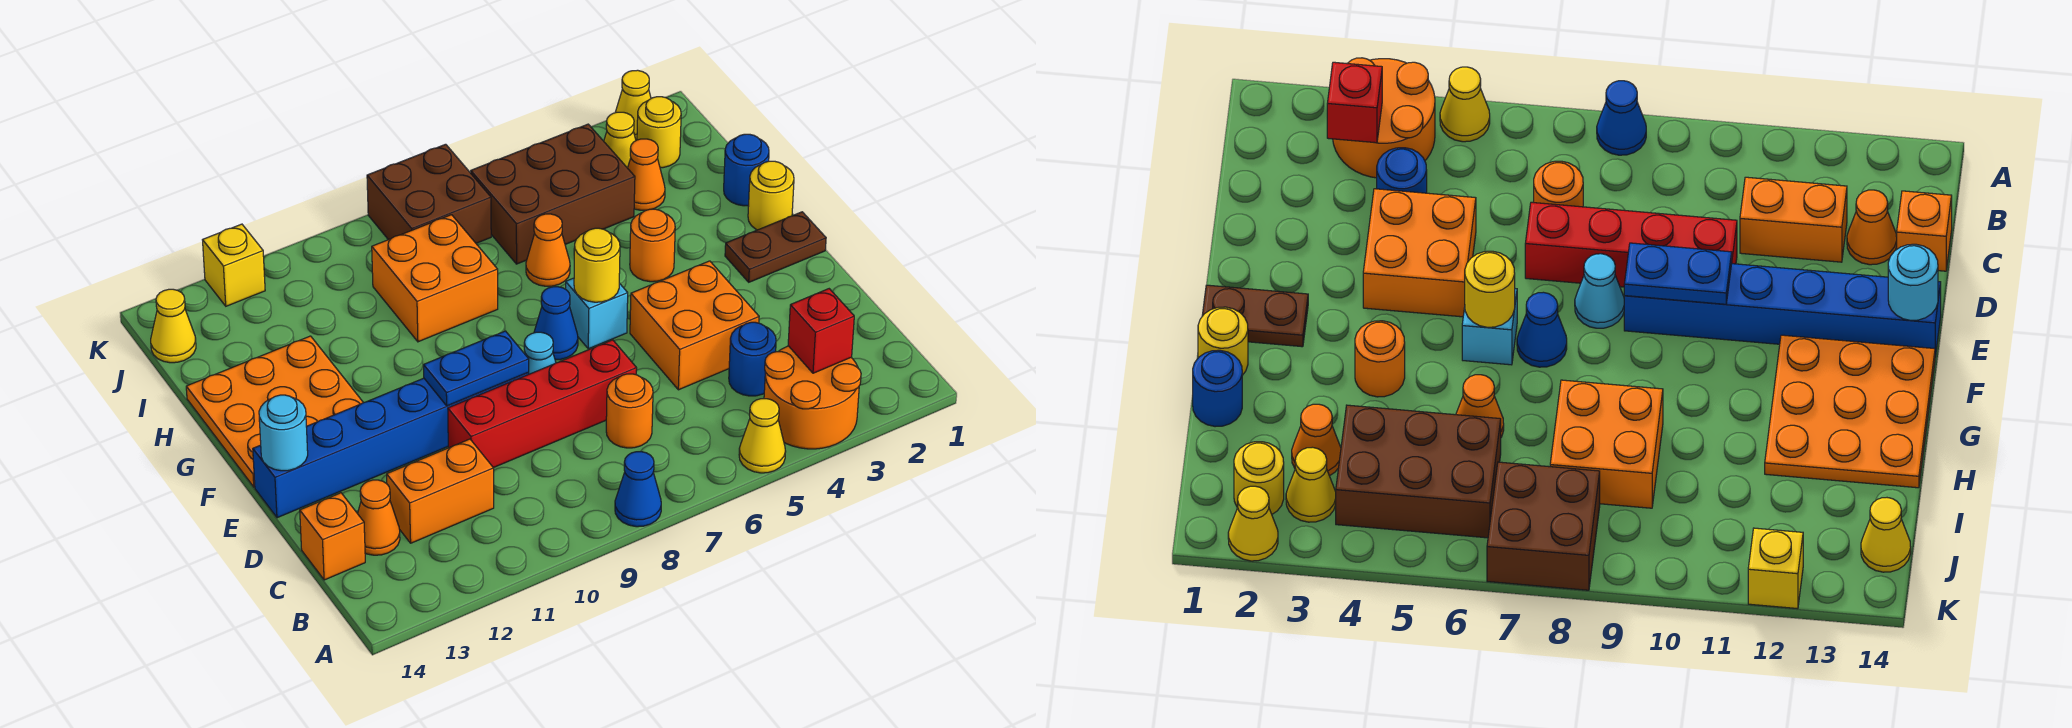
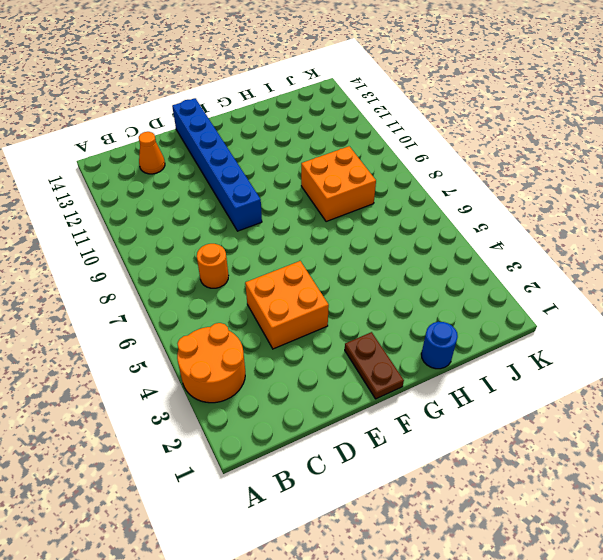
none -> yellow cone A5 level 1
none -> blue cone A8 level 1
none -> blue round brick C4 level 1
none -> orange brick C11:C12 level 1

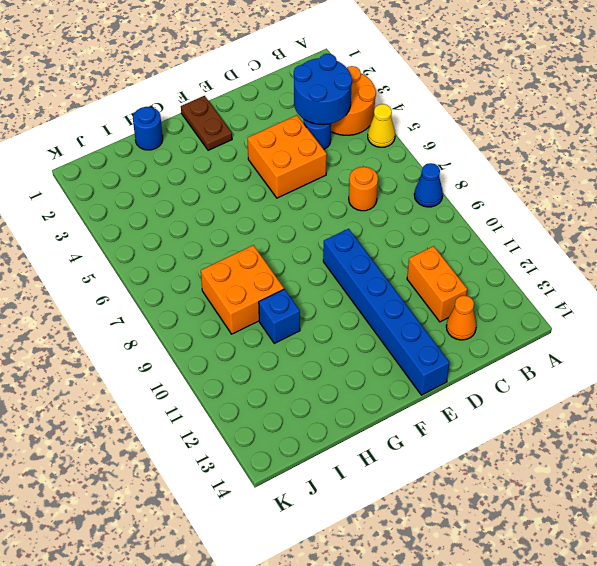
blue round brick B3:C4 level 2 -> red brick B3 level 2
blue brick H10 level 1 -> none
none -> orange brick C14 level 1
none -> red brick D7:D10 level 1
none -> cyan cone E8 level 1
none -> cyan brick F6 level 1

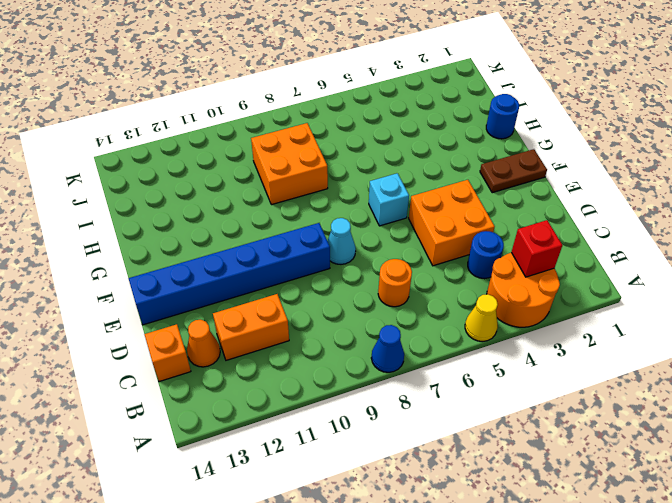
none -> red brick D7:D10 level 1
none -> blue cone F7 level 1
none -> orange plate F12:H14 level 1
none -> yellow round brick G1 level 1

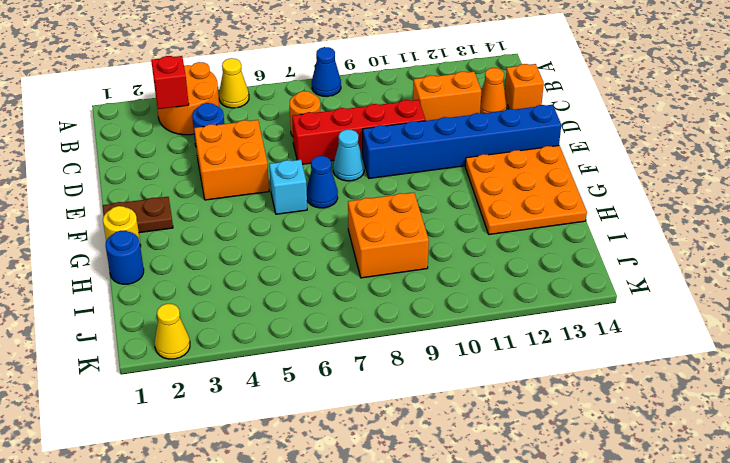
none -> orange round brick G4 level 1
none -> orange cone H6 level 1
none -> orange cone I3 level 1
none -> brown brick I4:J6 level 1

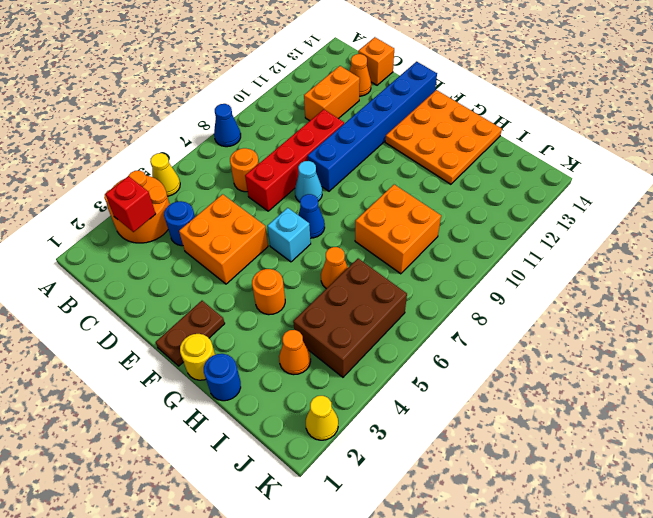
none -> yellow round brick J2 level 1
none -> yellow cone J3 level 1
none -> brown brick J7:K8 level 1
none -> yellow cone J14 level 1

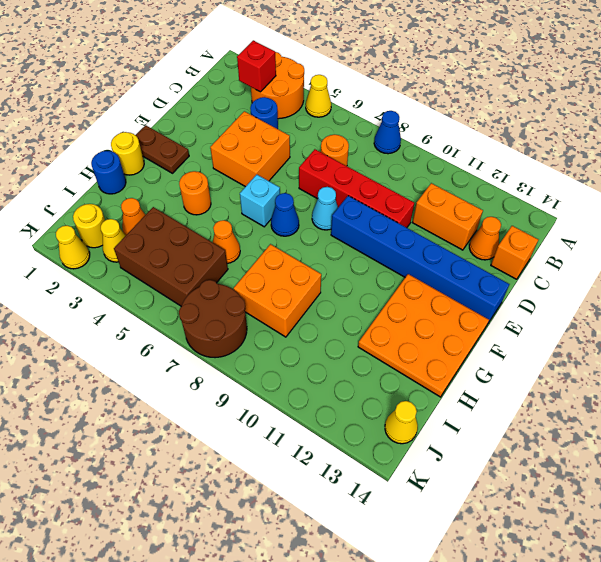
brown round brick J7:K8 level 1 -> brown brick J7:K8 level 1
none -> yellow brick K12 level 1
none -> blue plate E9:E10 level 2
none -> cyan round brick E14 level 2
none -> yellow round brick F6 level 2

